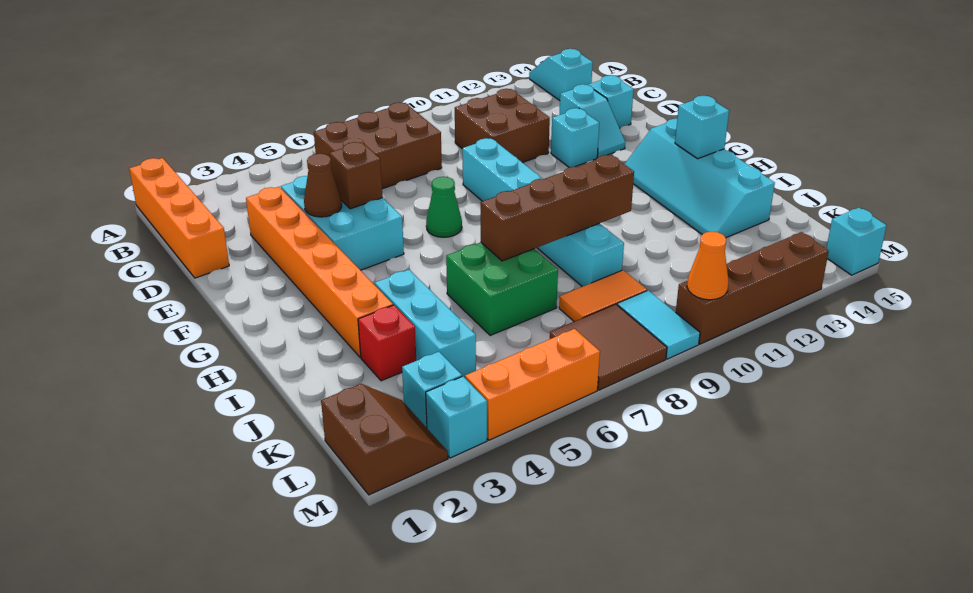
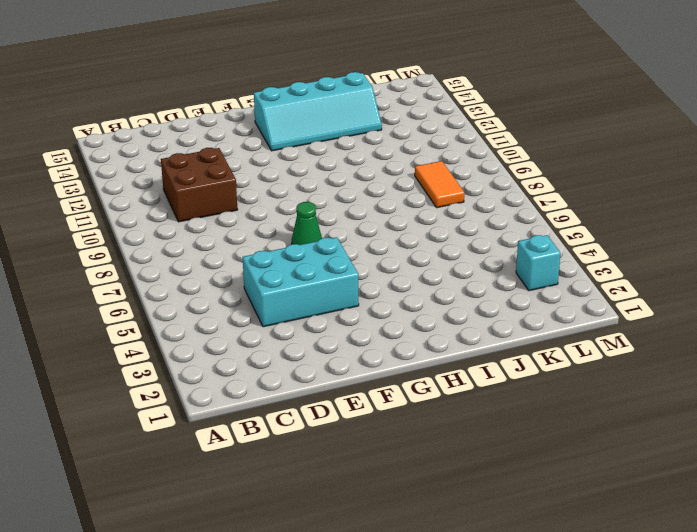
none -> orange brick A1:D1 level 1
none -> cyan slope A14:B14 level 1 top B
none -> brown brick B6:C8 level 1

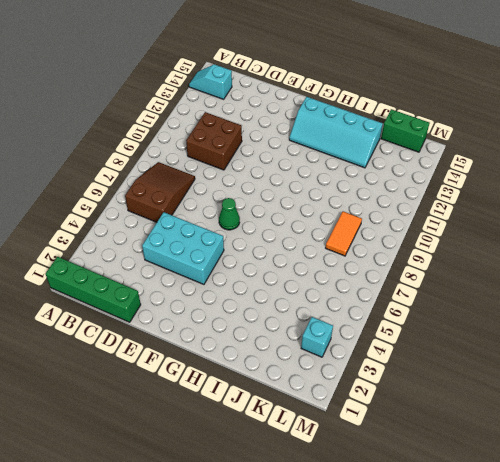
green brick A1:D1 level 1 -> orange brick A1:D1 level 1
brown slope B6:C8 level 1 top 6 -> brown brick B6:C8 level 1
green brick K15:L15 level 1 -> none
none -> orange brick D3:I3 level 1
none -> cyan slope D13:E13 level 1 top D
none -> cyan brick D14 level 1

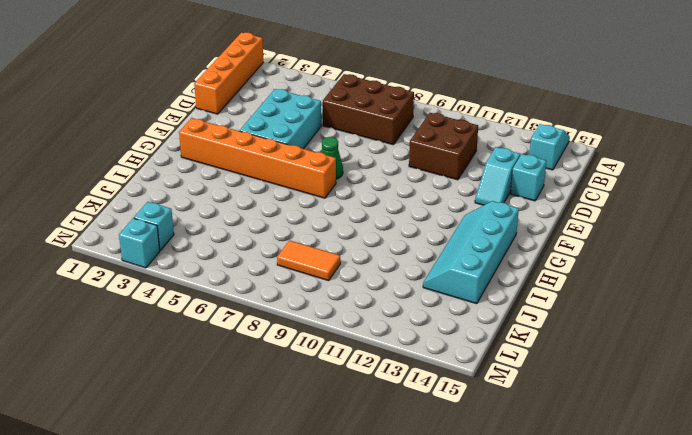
orange brick G2:G7 level 1 -> orange brick D3:I3 level 1
none -> cyan brick E9:J9 level 1
none -> cyan brick E12 level 1
none -> cyan brick I4:K4 level 1

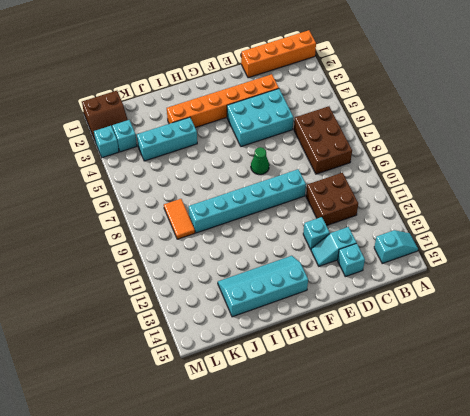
none -> green brick I6:J7 level 1
none -> red brick J3 level 1
none -> brown tile L7:M8 level 1

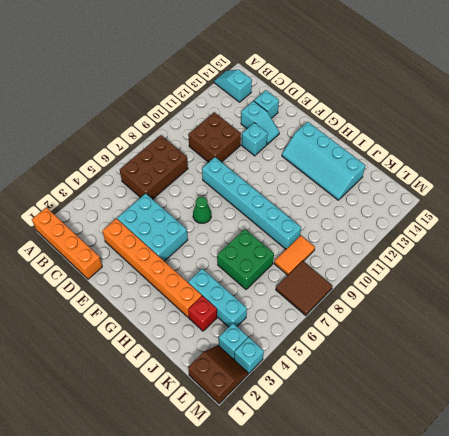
none -> cyan tile L9:M9 level 1
none -> orange brick M4:M6 level 1
none -> brown brick M10:M13 level 1

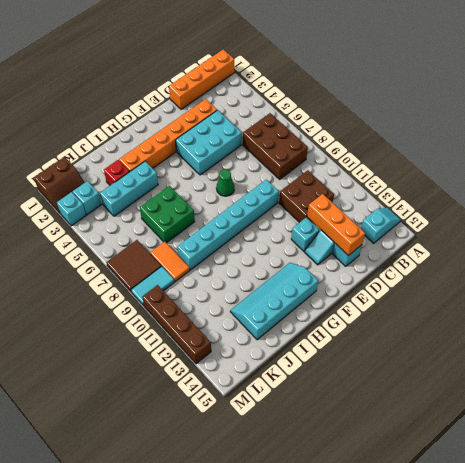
orange brick D12:D14 level 2 -> orange brick M4:M6 level 1
none -> cyan brick M15 level 1
none -> brown cone E4 level 2
none -> brown brick E5 level 2

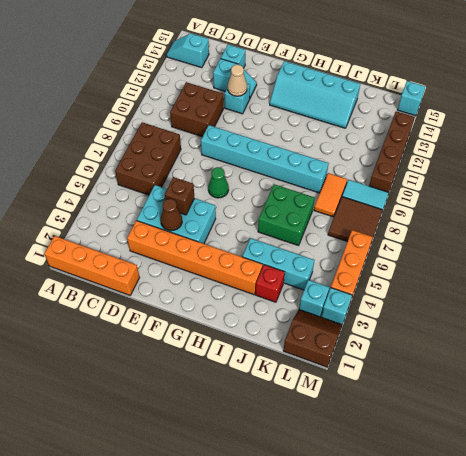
tan cone E12 level 2 -> none
none -> cyan brick H14 level 2
none -> brown brick I7:I10 level 2
none -> orange cone M10 level 2

